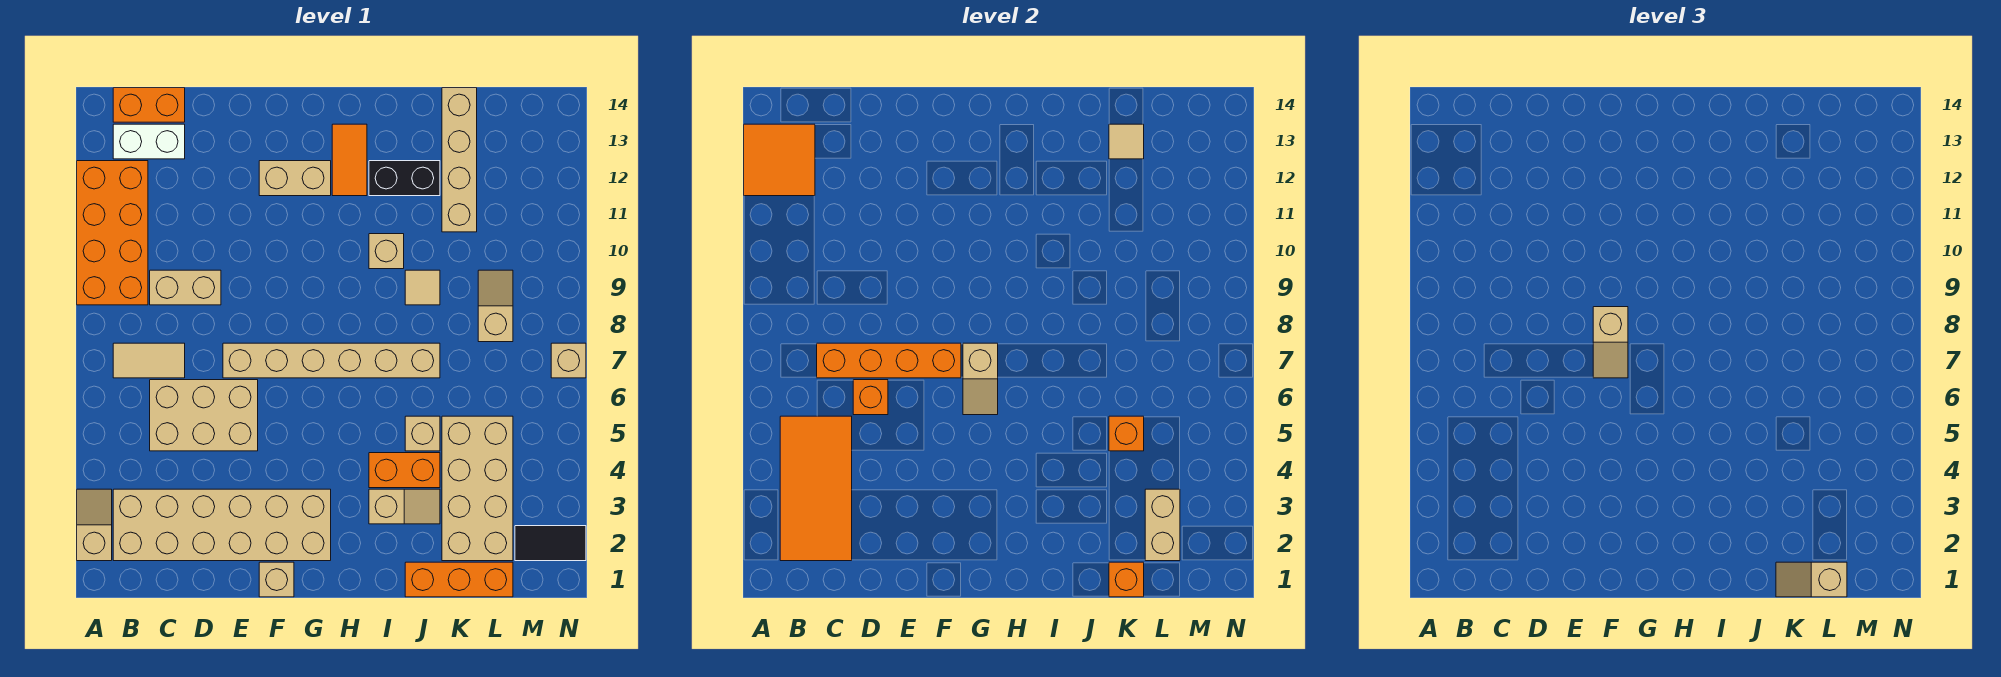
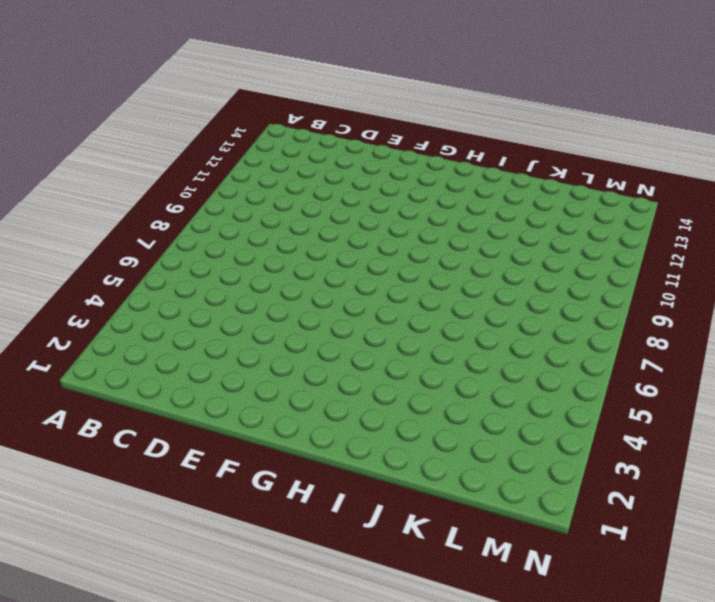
none -> tan slope A2:A3 level 1 top 2
none -> orange brick A9:B12 level 1
none -> tan brick B2:G3 level 1
none -> tan tile B7:C7 level 1

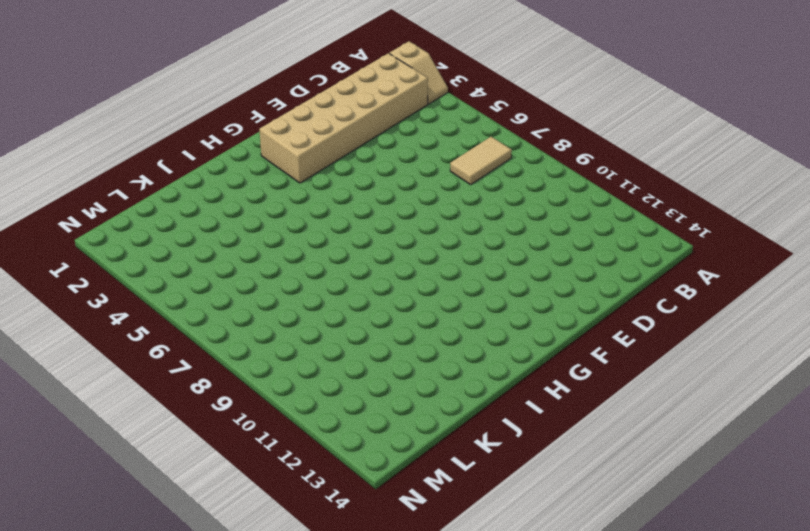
none -> orange brick A9:B12 level 1
none -> white brick B13:C13 level 1
none -> orange brick B14:C14 level 1
none -> tan brick C5:E6 level 1

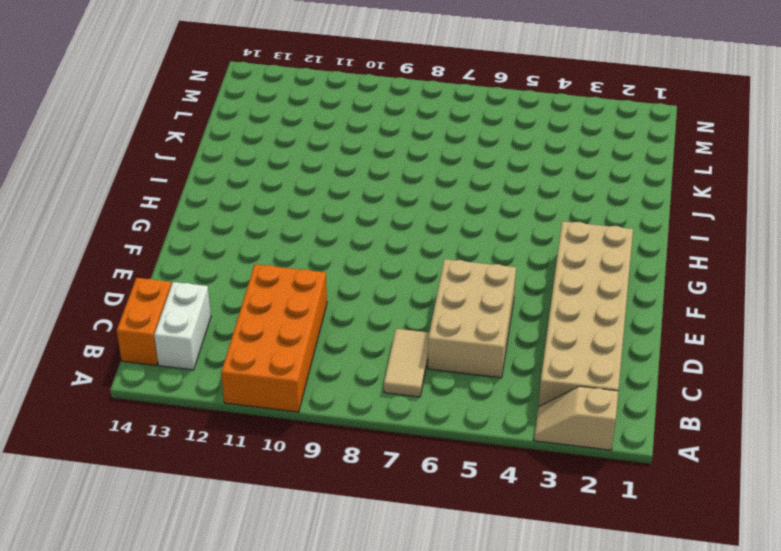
orange brick A10:D11 level 1 -> orange brick A9:B12 level 1
none -> tan brick C9:D9 level 1
none -> tan brick E7:J7 level 1
none -> tan brick F1 level 1
none -> tan brick F12:G12 level 1

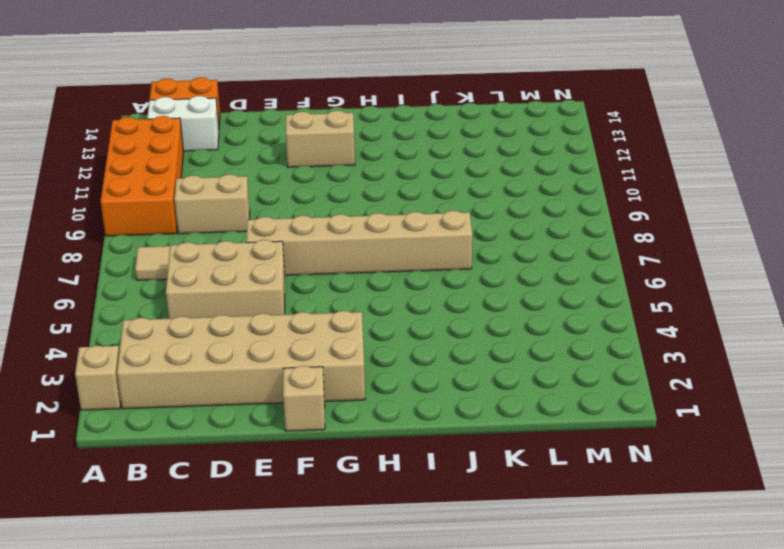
none -> orange tile H12:H13 level 1
none -> tan slope I3:J3 level 1 top I
none -> orange brick I4:J4 level 1
none -> tan brick I10 level 1

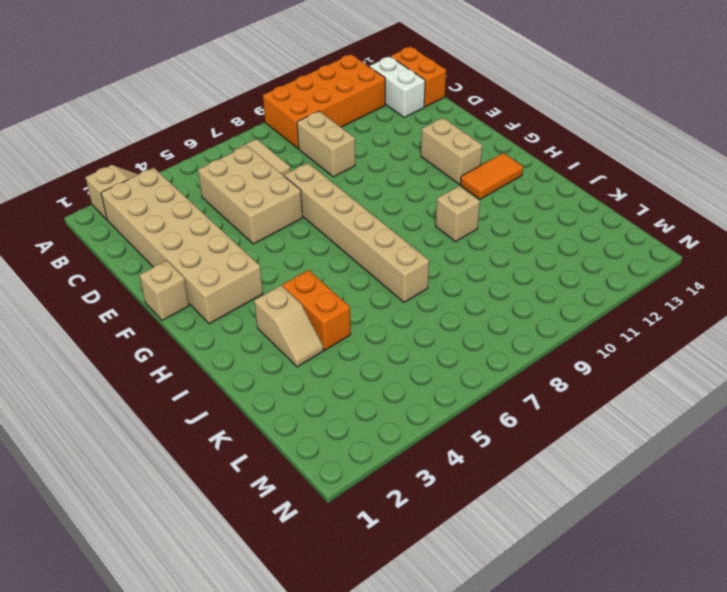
none -> black brick I12:J12 level 1
none -> orange brick J1:L1 level 1
none -> tan brick J5 level 1
none -> tan tile J9 level 1

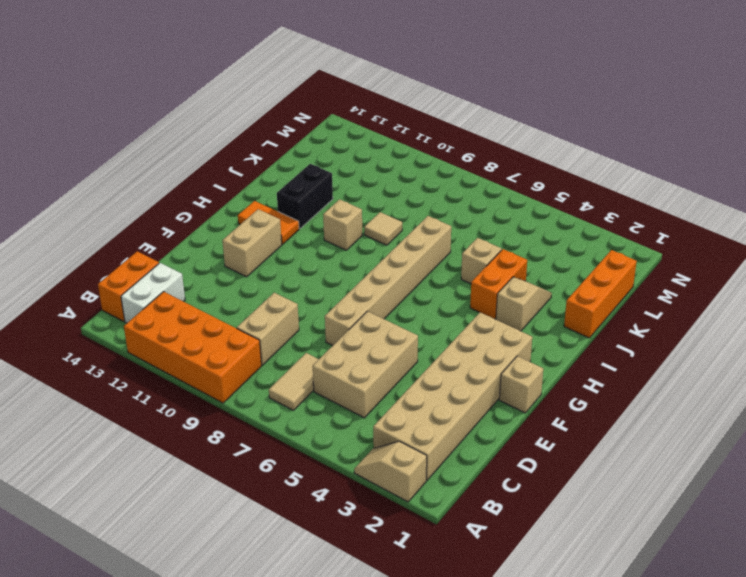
none -> tan brick K2:L5 level 1
none -> tan brick K11:K14 level 1
none -> tan slope L8:L9 level 1 top 8
none -> black tile M2:N2 level 1

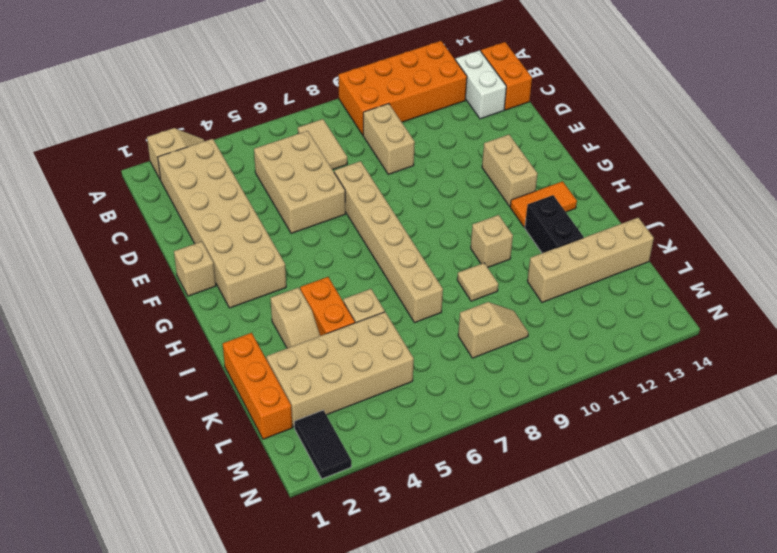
none -> tan brick N7 level 1
none -> orange tile A12:B13 level 2
none -> orange tile B2:C5 level 2
none -> orange brick C7:F7 level 2

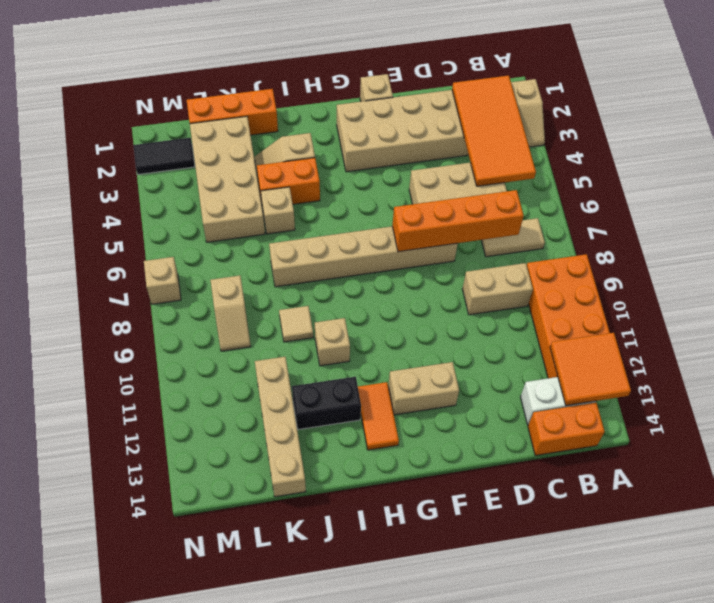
none -> orange brick D6 level 2
none -> tan slope G6:G7 level 2 top 7
none -> orange brick K1 level 2
none -> orange brick K5 level 2

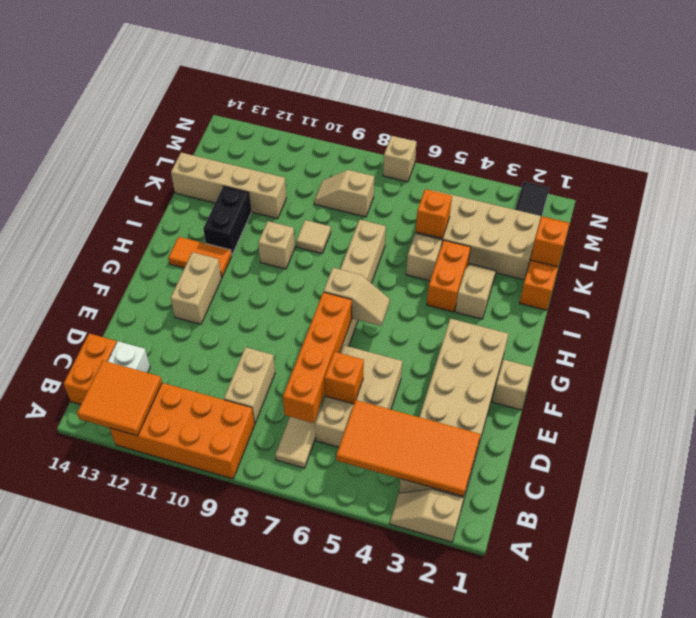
none -> tan tile K13 level 2
none -> tan brick L2:L3 level 2
none -> tan slope F7:F8 level 3 top 8
none -> tan slope K1:L1 level 3 top L

